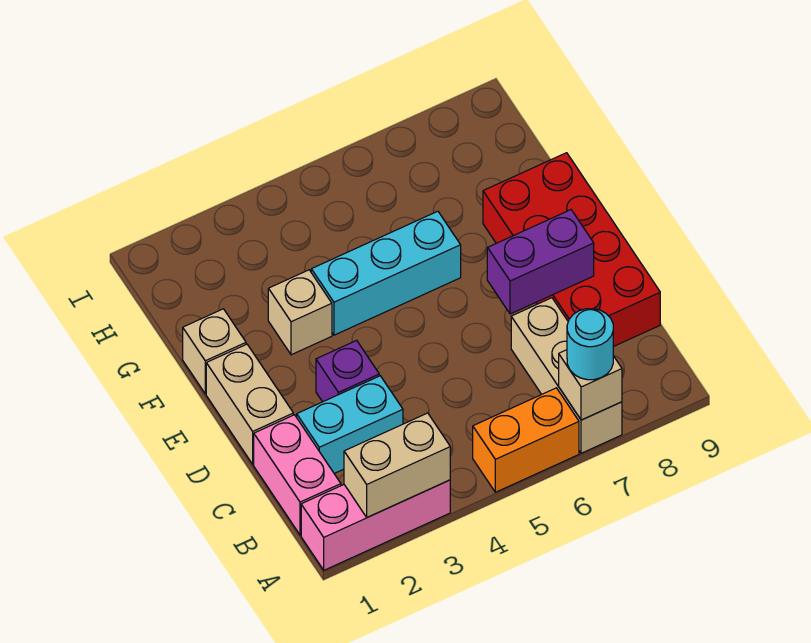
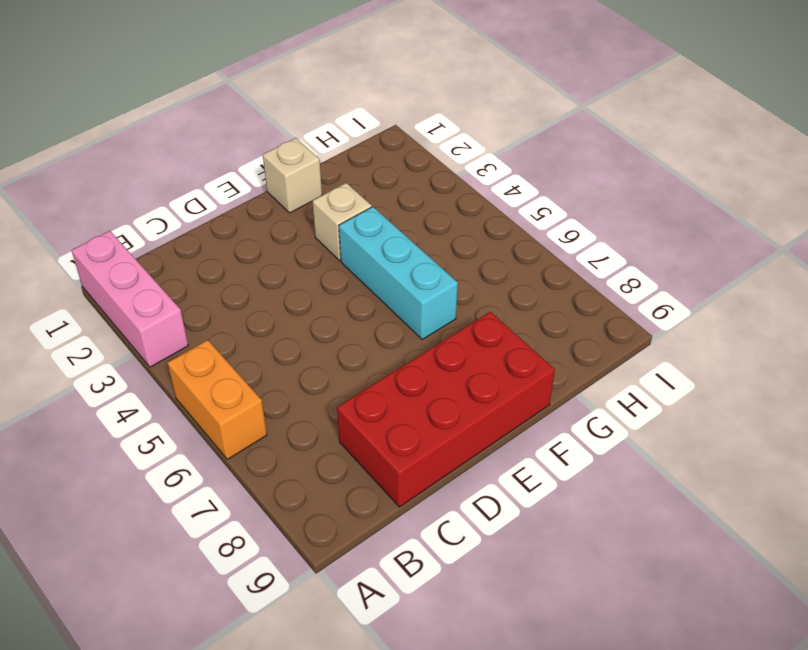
none -> tan brick A7:C7 level 1
none -> pink brick B1:C1 level 1
none -> cyan brick C2:C3 level 1

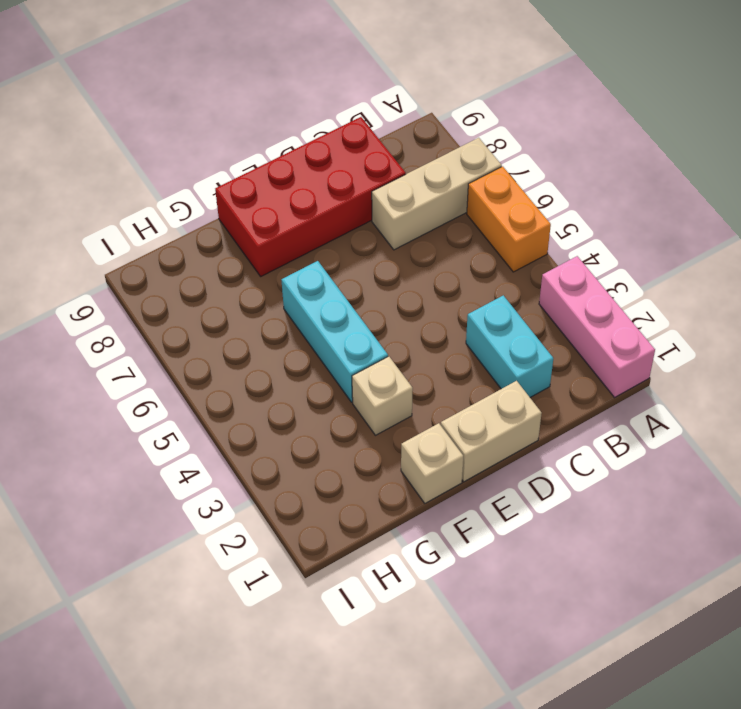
none -> pink brick B1:C1 level 1
none -> purple brick D3 level 1
none -> tan brick A2:A3 level 2

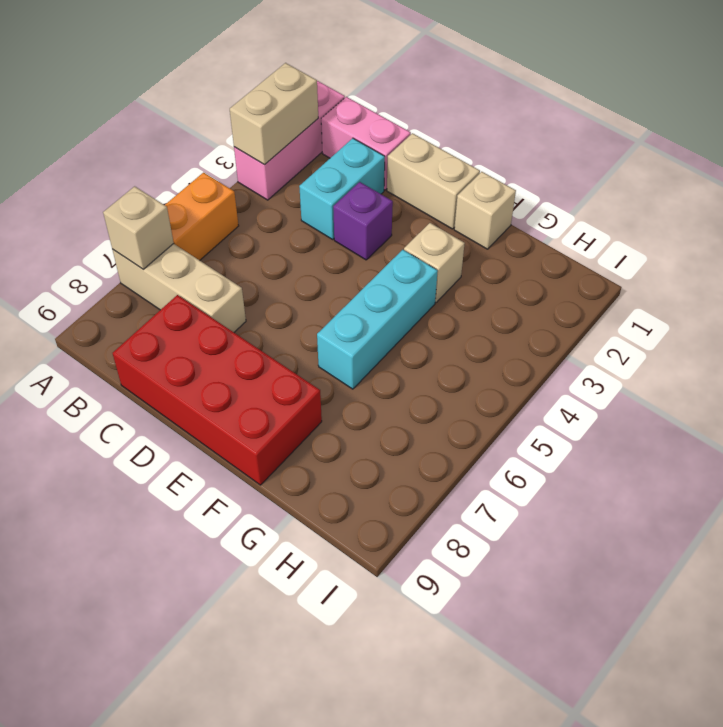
none -> purple brick D7:D8 level 2
none -> cyan round brick A7 level 3

